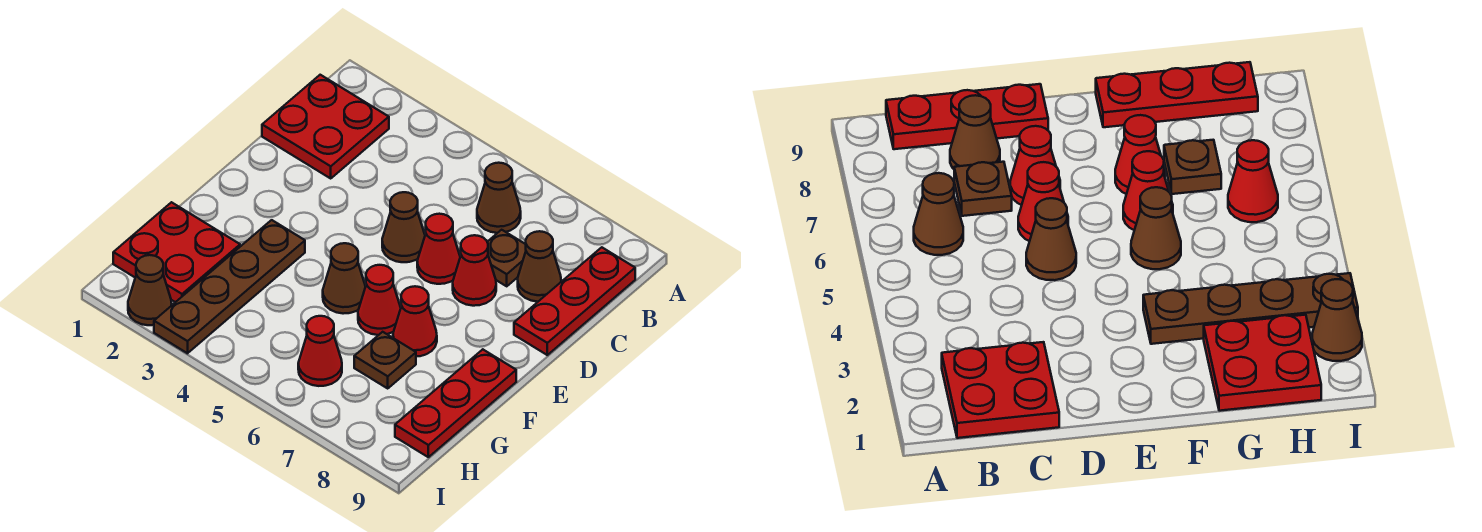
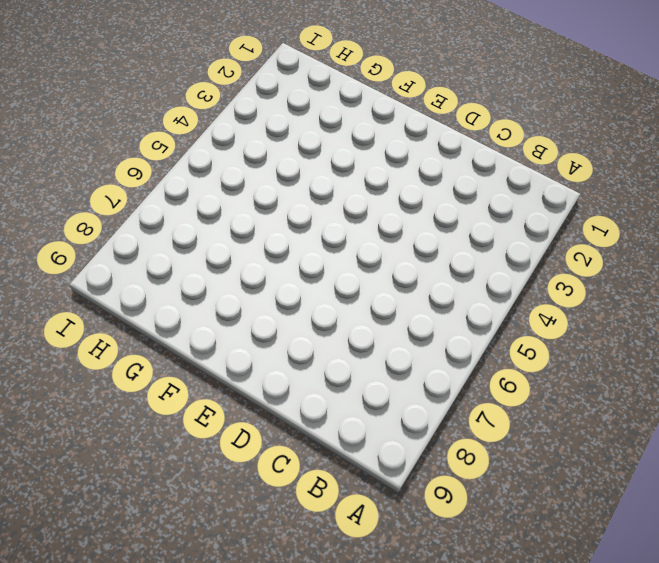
none -> red plate B1:C2 level 1
none -> brown cone B6 level 1
none -> red plate B9:D9 level 1

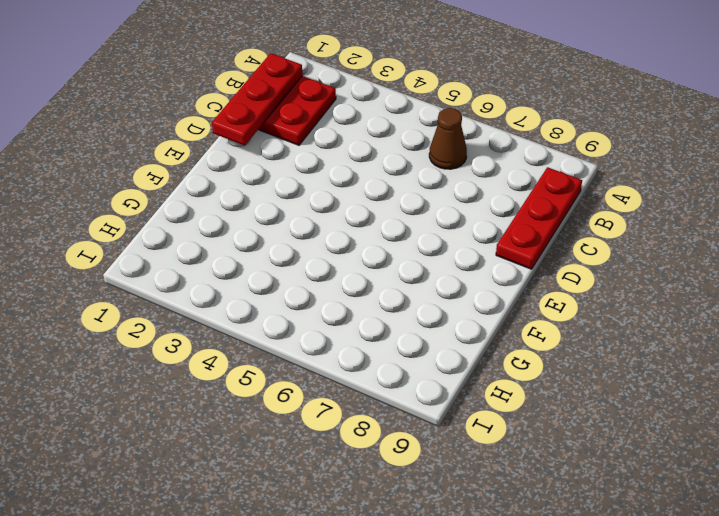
red plate B1:D1 level 2 -> red plate F9:H9 level 1
none -> brown plate C7 level 1
none -> brown cone C8 level 1
none -> brown cone D5 level 1

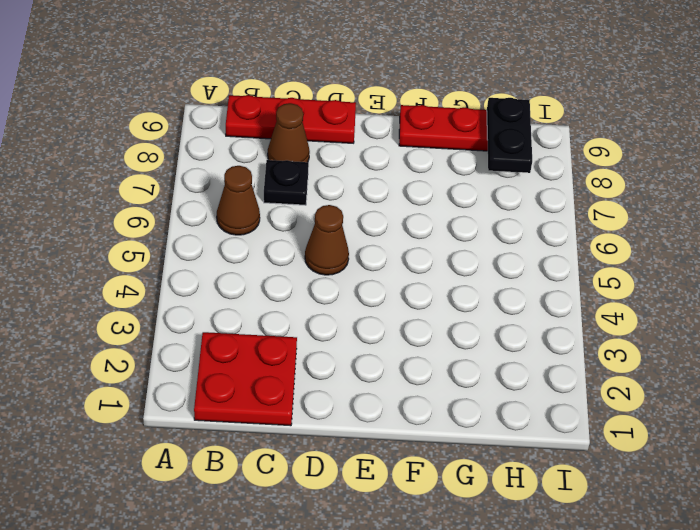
black plate C7 level 1 -> brown plate C7 level 1
black plate H8:H9 level 2 -> none
none -> red cone D6 level 1
none -> red cone D7 level 1
none -> brown plate F3:I3 level 1

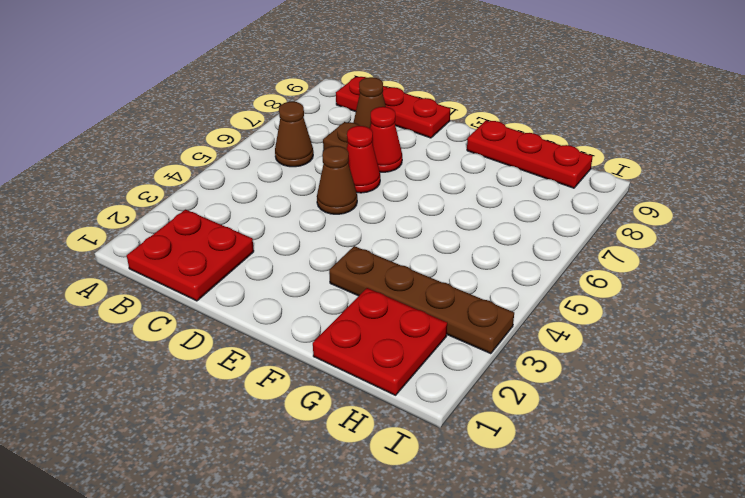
none -> brown cone F5 level 1
none -> red cone F6 level 1
none -> red cone F7 level 1

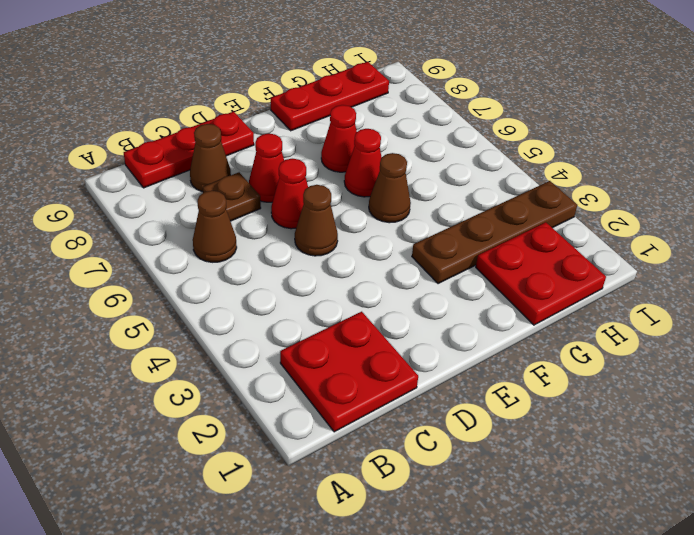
none -> brown plate G7 level 1
none -> red cone H6 level 1
none -> brown cone I2 level 1

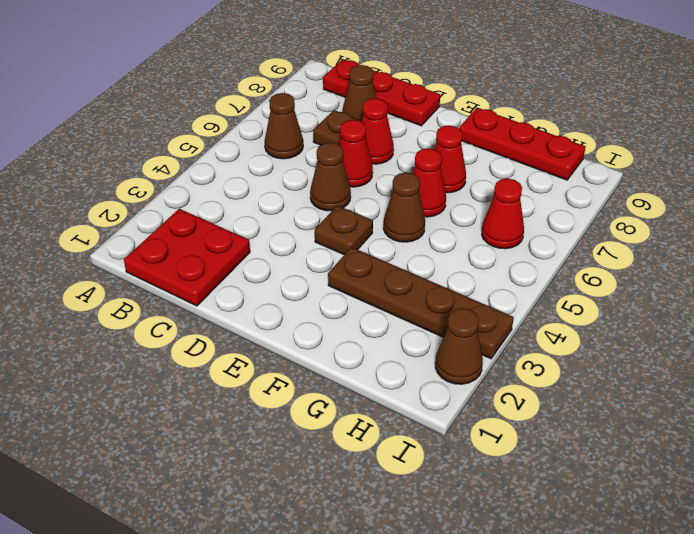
brown plate E4 level 1 -> brown plate G7 level 1
none -> red plate G1:H2 level 1

